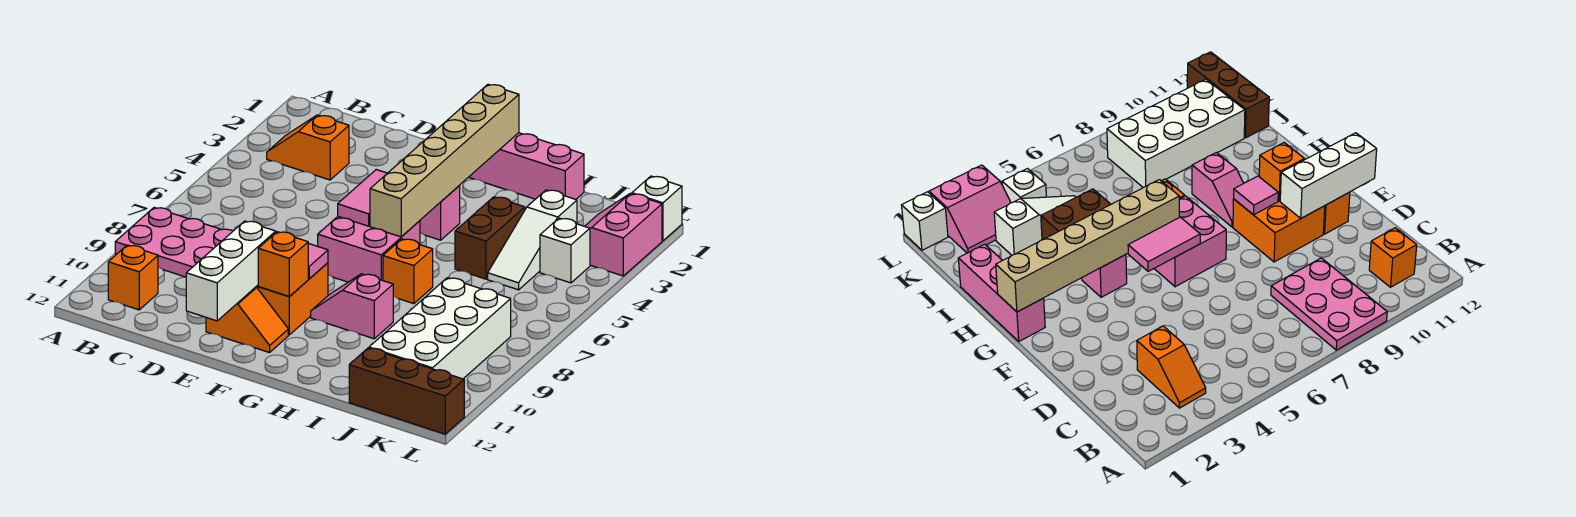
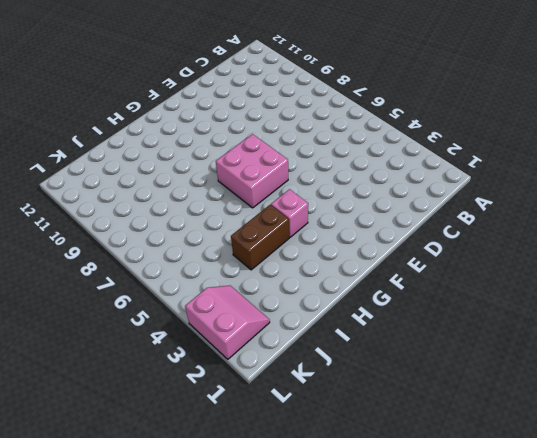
brown brick H4:I4 level 1 -> brown brick I4:I5 level 1
none -> pink plate A8:C9 level 1
none -> orange slope B3:C3 level 1 top C
none -> orange brick B11 level 1

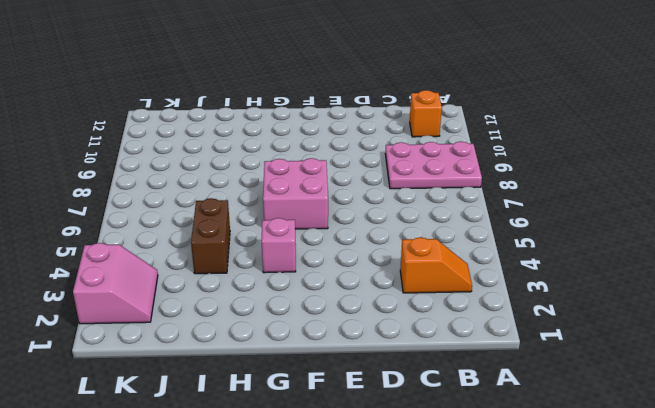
none -> orange brick E9:F10 level 1
none -> orange slope E11:F11 level 1 top E
none -> pink brick G1:I1 level 1

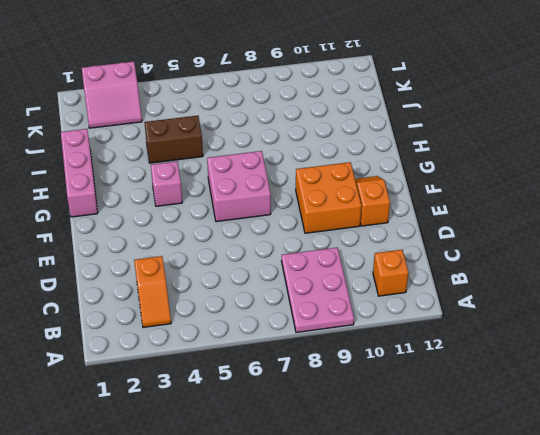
none -> pink slope G9:H9 level 1 top H
none -> orange brick H7 level 1
none -> white slope J3:J5 level 1 top 3

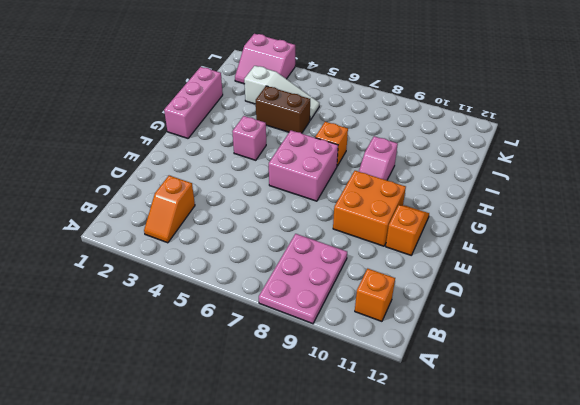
none -> white brick J8:K11 level 1
none -> brown brick J12:L12 level 1
none -> white brick K4 level 1

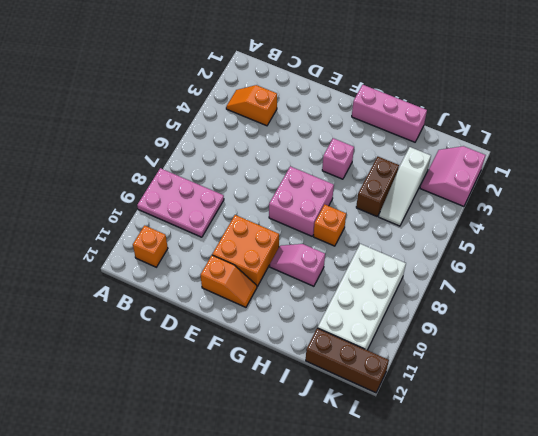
none -> white brick K4 level 1
none -> white brick L1 level 1
none -> white brick E10:E12 level 2

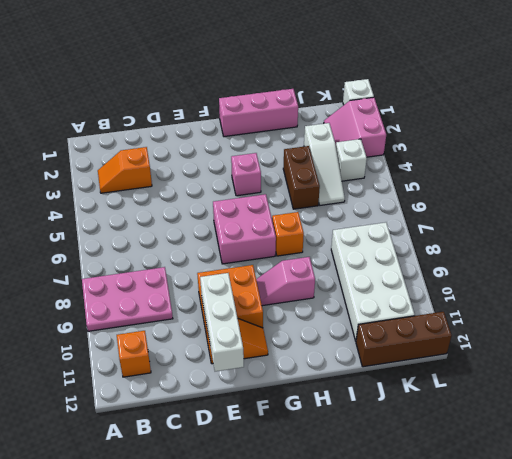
none -> pink tile F5:F6 level 2
none -> pink tile F9 level 2
none -> orange brick F10 level 2

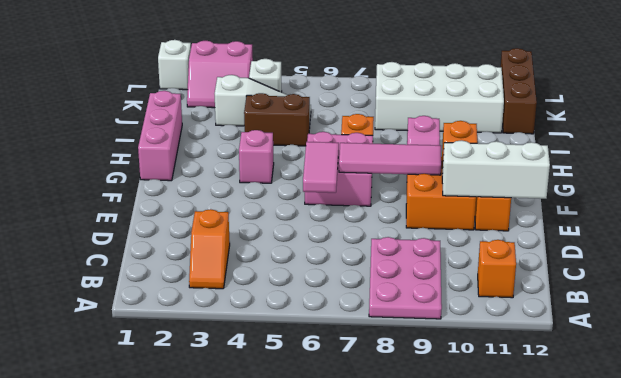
pink tile E6:F6 level 2 -> pink tile F5:F6 level 2
pink tile F7:F9 level 2 -> pink tile F9 level 2
none -> tan brick G1:G6 level 2

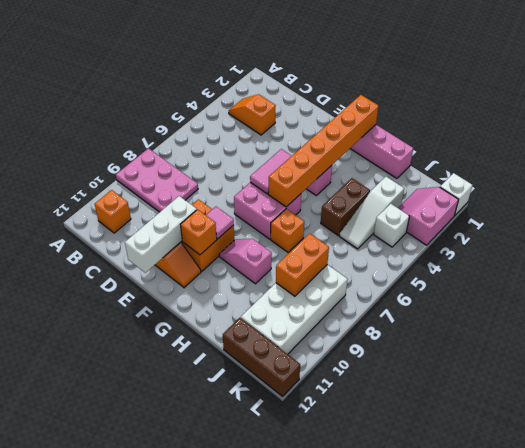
orange brick G1:G6 level 2 -> tan brick G1:G6 level 2
orange brick J8:J9 level 2 -> none

